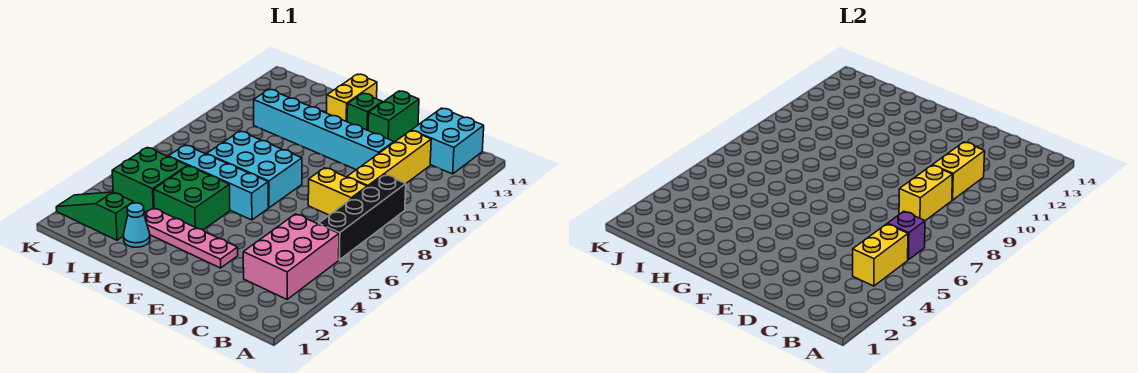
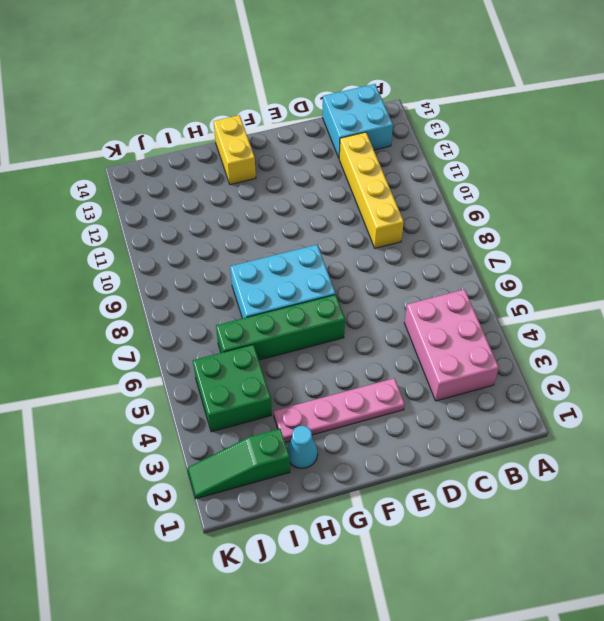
green brick F6:I6 level 1 -> cyan brick F6:I6 level 1
none -> black brick B6:B9 level 1
none -> yellow brick C8:D8 level 1
none -> cyan brick D11:I11 level 1

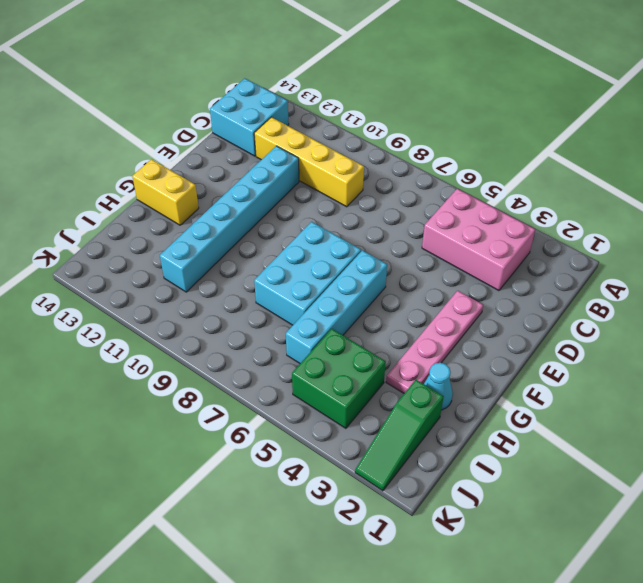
none -> black brick B6:B9 level 1
none -> yellow brick C8:D8 level 1
none -> green brick E13:E14 level 1

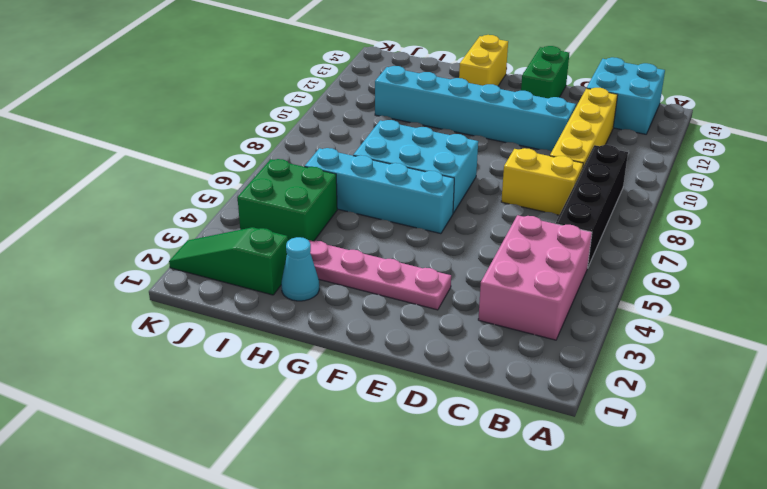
none -> green brick F13 level 1
none -> green brick G4:H5 level 1
none -> yellow brick B4:B5 level 2

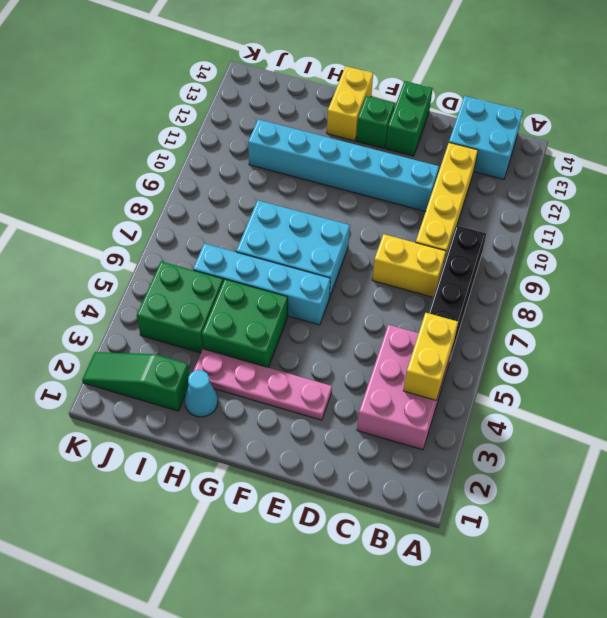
none -> purple brick B6 level 2
none -> yellow brick C8:C9 level 2
none -> yellow brick C10:C11 level 2

